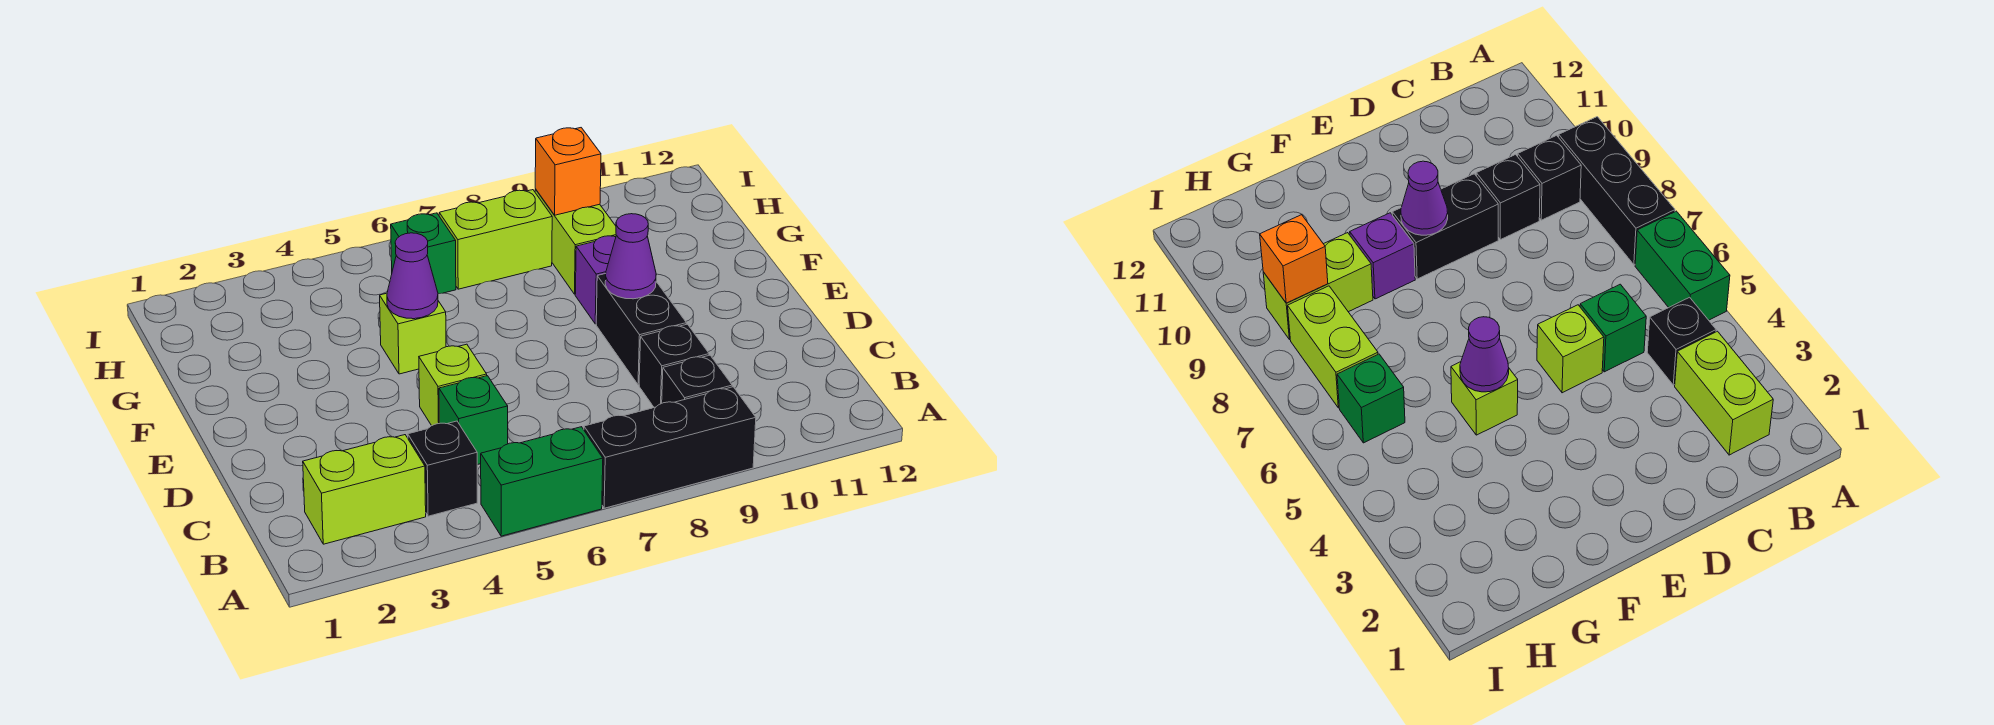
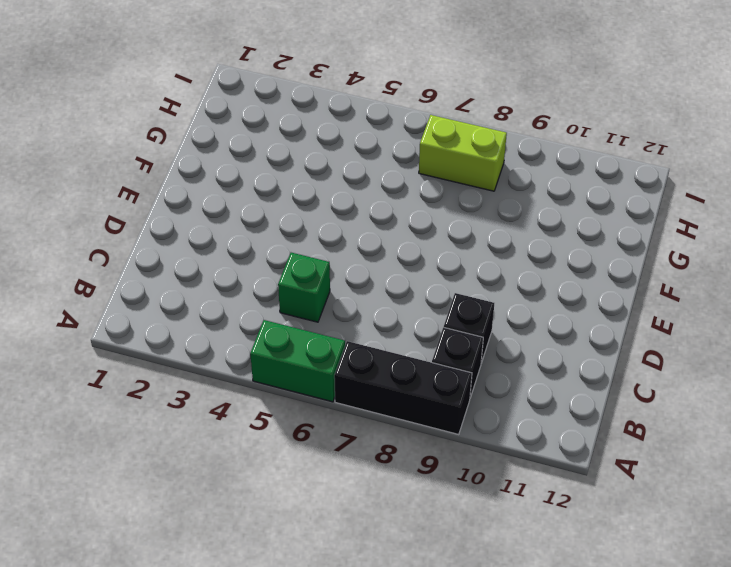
none -> lime brick B2:B3 level 1
none -> black brick B4 level 1
none -> lime brick D5 level 1

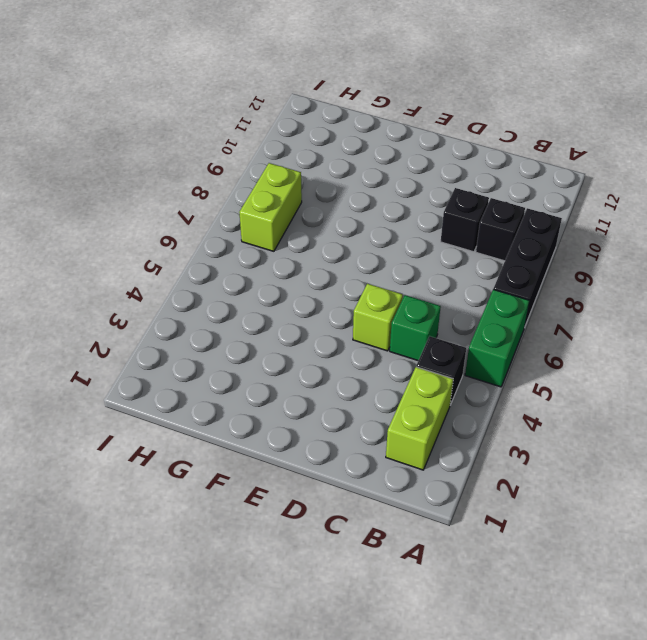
none -> black brick D9:E9 level 1
none -> lime brick F5 level 1
none -> purple brick F9 level 1

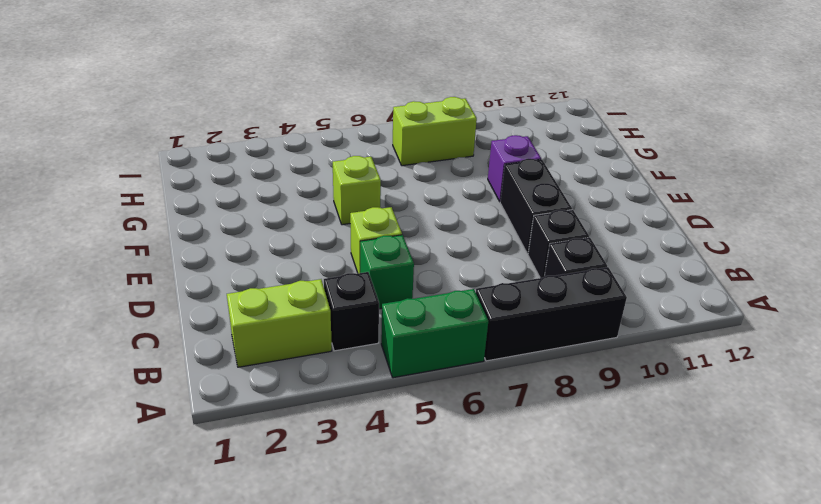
none -> lime brick G9:H9 level 1
none -> green brick H6 level 1
none -> purple cone E9 level 2

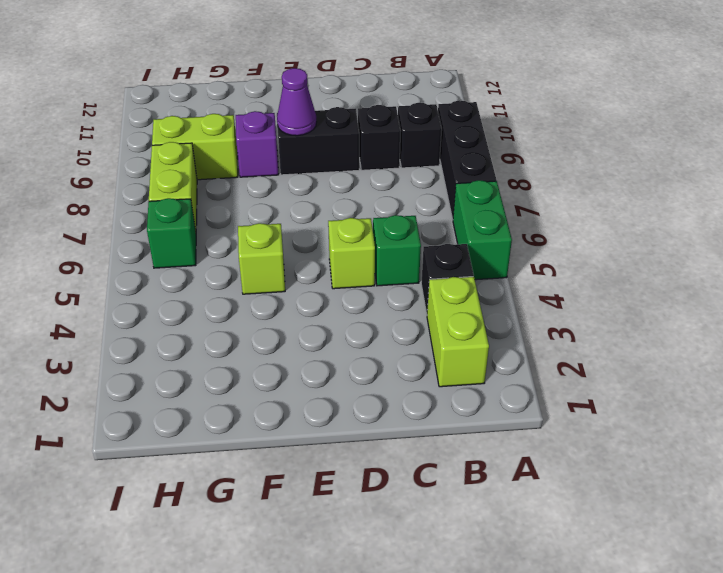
none -> purple cone F5 level 2
none -> orange brick H9 level 2

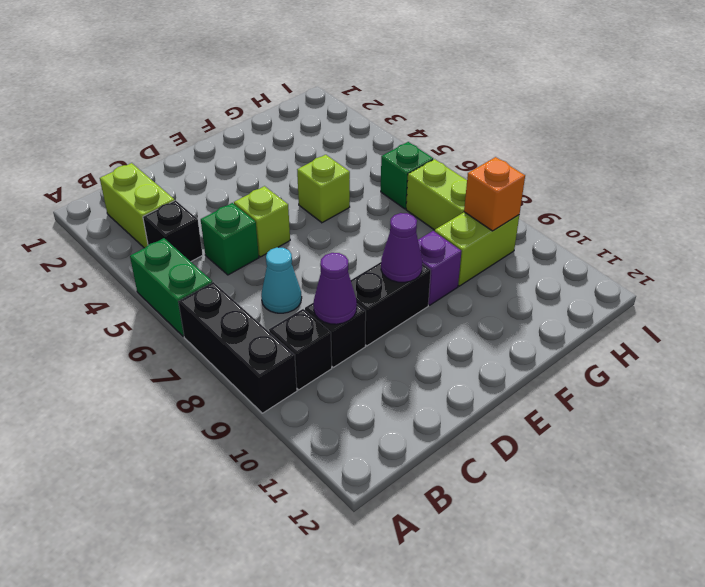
cyan cone C7 level 1 -> none
purple cone C9 level 2 -> purple cone F5 level 2

